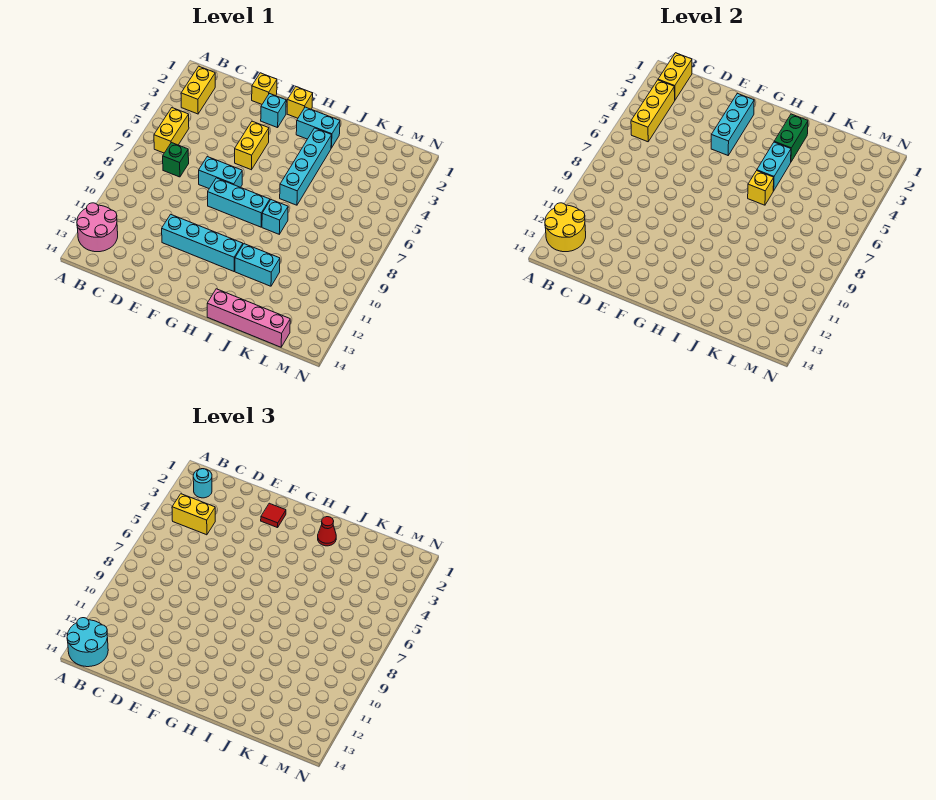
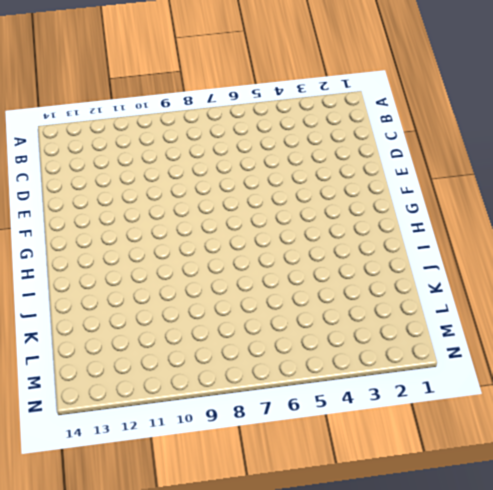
none -> pink round brick A12:B13 level 1
none -> yellow brick B2:B3 level 1
none -> yellow brick B5:B6 level 1

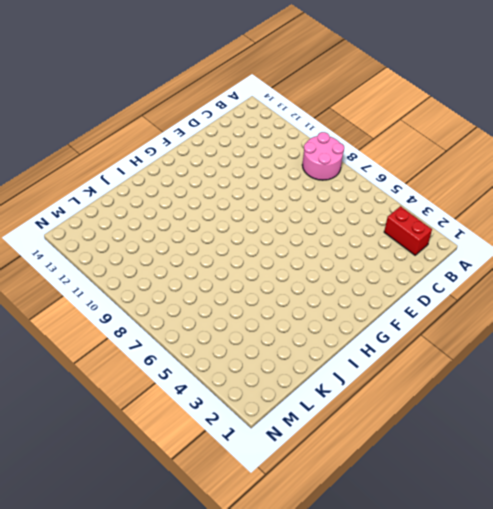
pink round brick A8:B9 level 1 -> pink round brick A12:B13 level 1
red brick B2:B3 level 1 -> yellow brick B2:B3 level 1
none -> yellow brick B5:B6 level 1
none -> green brick C7 level 1
none -> yellow brick E1 level 1

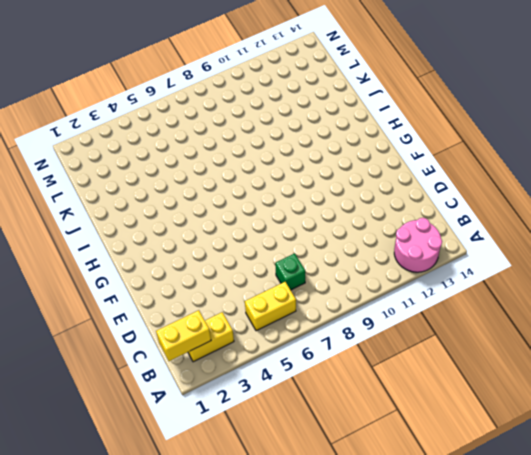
none -> yellow brick E1 level 1
none -> cyan brick E7:F7 level 1
none -> cyan brick E11:H11 level 1

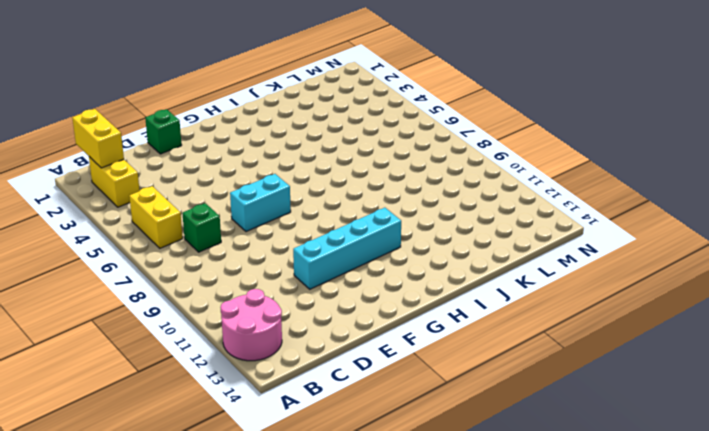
green brick E1 level 1 -> yellow brick E1 level 1
none -> cyan brick F2 level 1
none -> yellow brick F4:F5 level 1
none -> cyan brick F8:H8 level 1

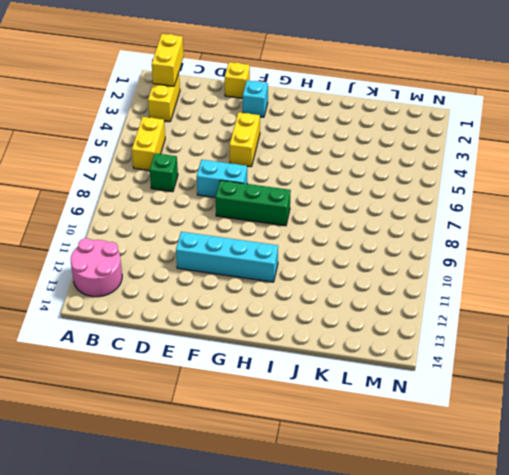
green brick F8:H8 level 1 -> cyan brick F8:H8 level 1
none -> yellow brick G1 level 1
none -> cyan brick H2:I2 level 1
none -> cyan brick I3:I6 level 1

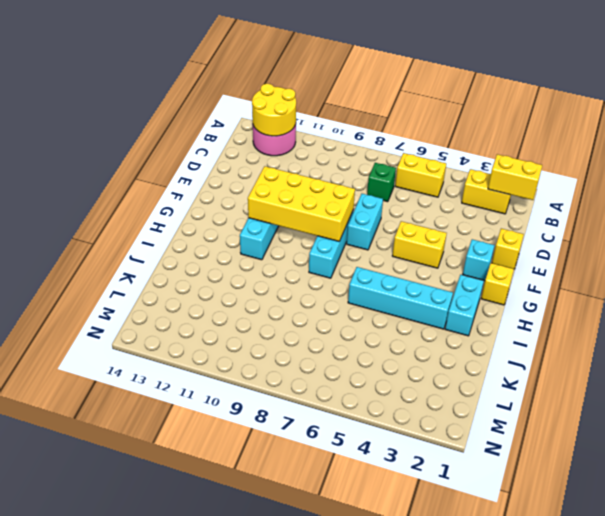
yellow brick F8:G11 level 2 -> none
none -> cyan brick I8 level 1
none -> cyan brick I11:J11 level 1
none -> pink brick I14:L14 level 1

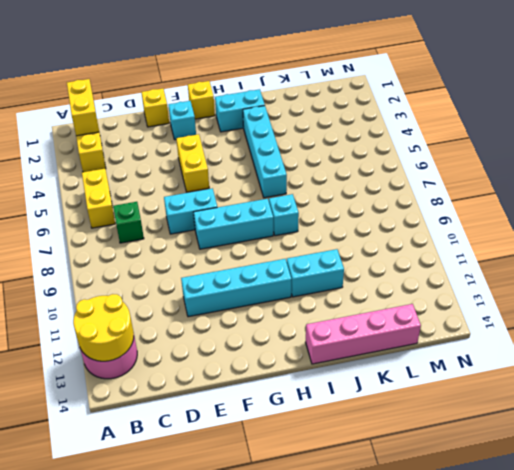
none -> yellow brick B3:B5 level 2
none -> cyan brick F2:F4 level 2
none -> green brick I2:I3 level 2

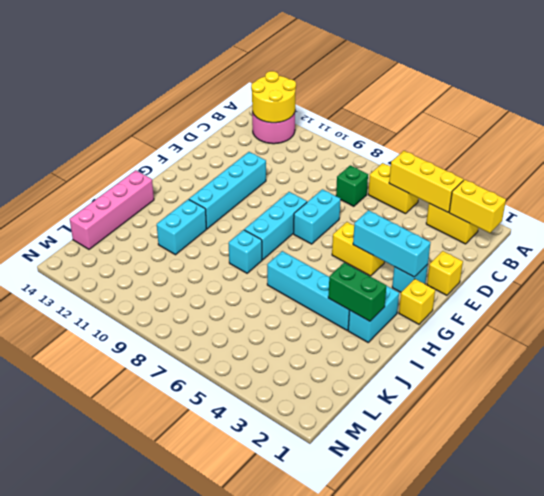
none -> cyan brick I4:I5 level 2
none -> yellow brick I6 level 2
none -> cyan round brick A13:B14 level 3

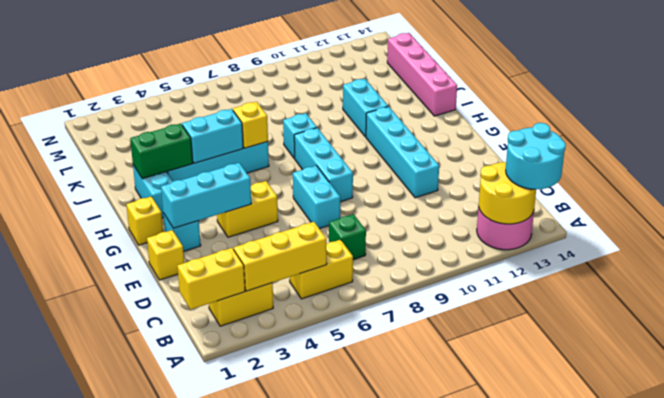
none -> cyan round brick B2 level 3
none -> yellow brick B4:C4 level 3
none -> red tile F2 level 3

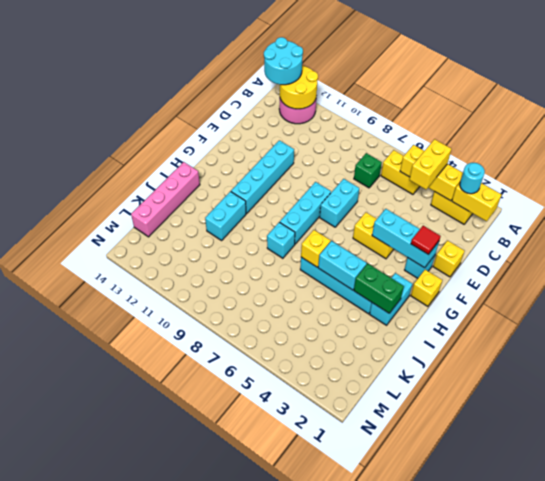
none -> red cone I2 level 3

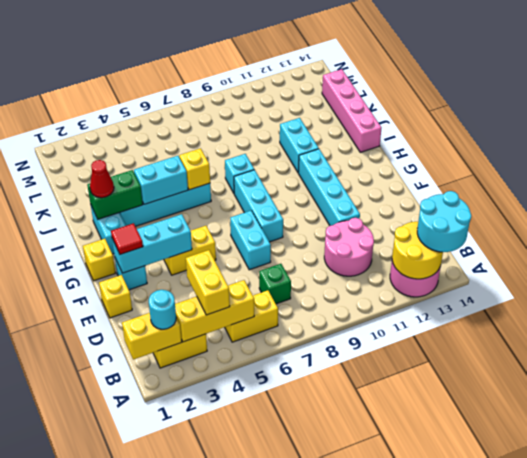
pink round brick C10:D11 level 1 -> none

